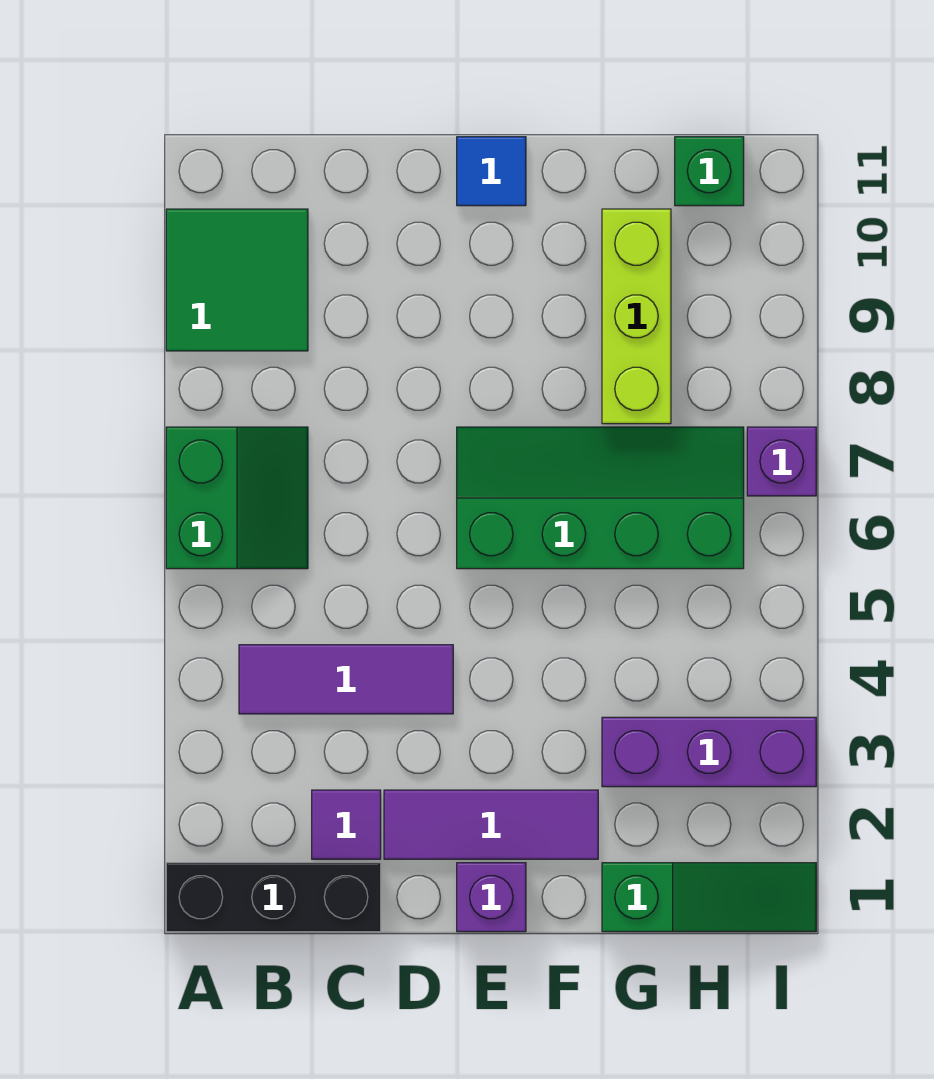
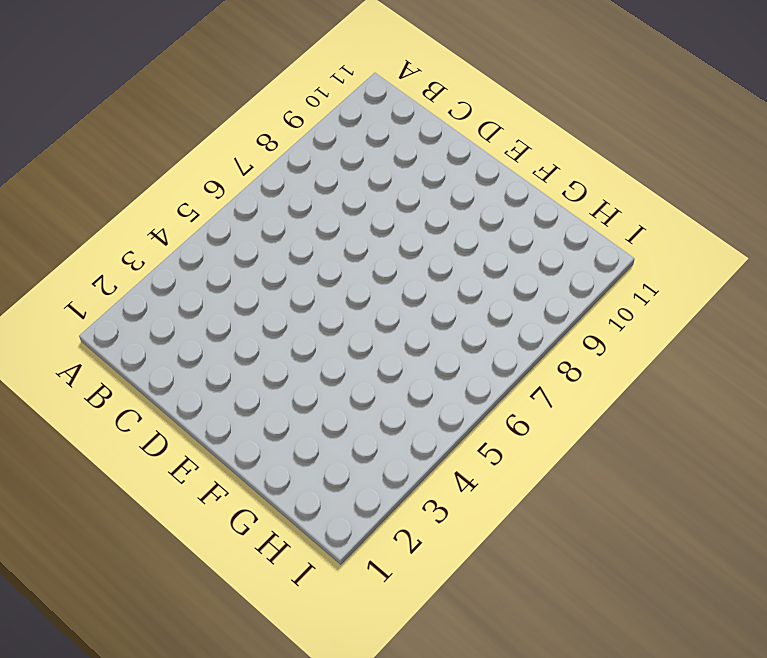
none -> black brick A1:C1 level 1
none -> green slope A6:B7 level 1 top A
none -> green tile A9:B10 level 1

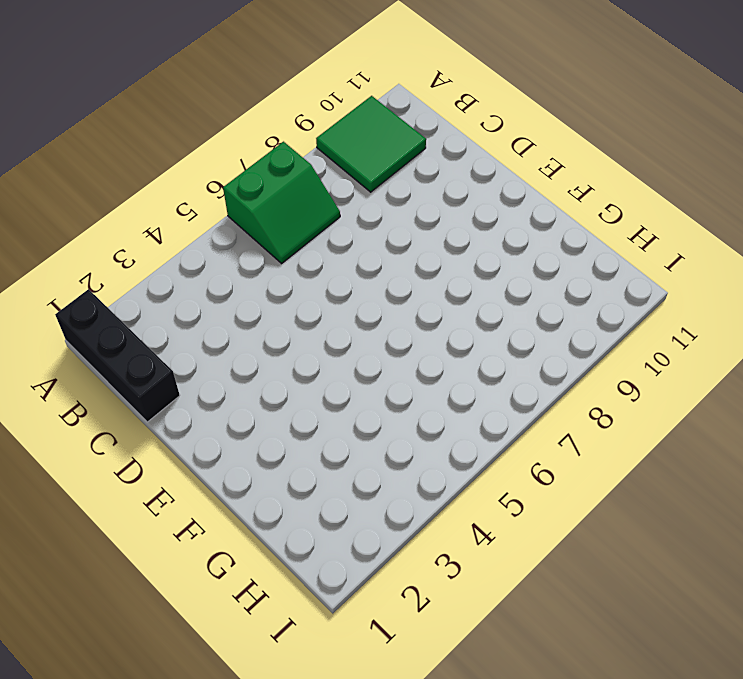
none -> purple tile B4:D4 level 1
none -> purple tile C2 level 1
none -> purple tile D2:F2 level 1

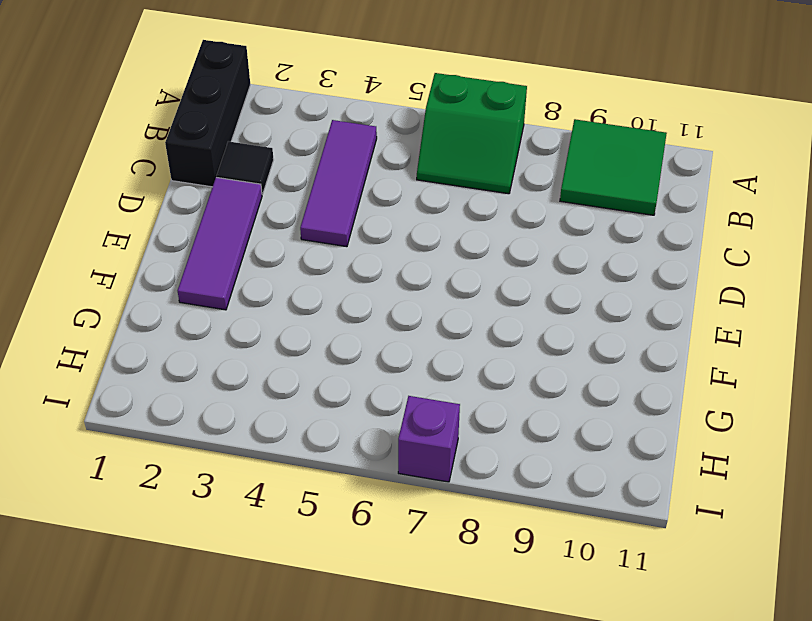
black tile C2 level 1 -> purple tile C2 level 1
none -> purple brick E1 level 1
none -> green slope E6:H7 level 1 top 6
none -> blue tile E11 level 1

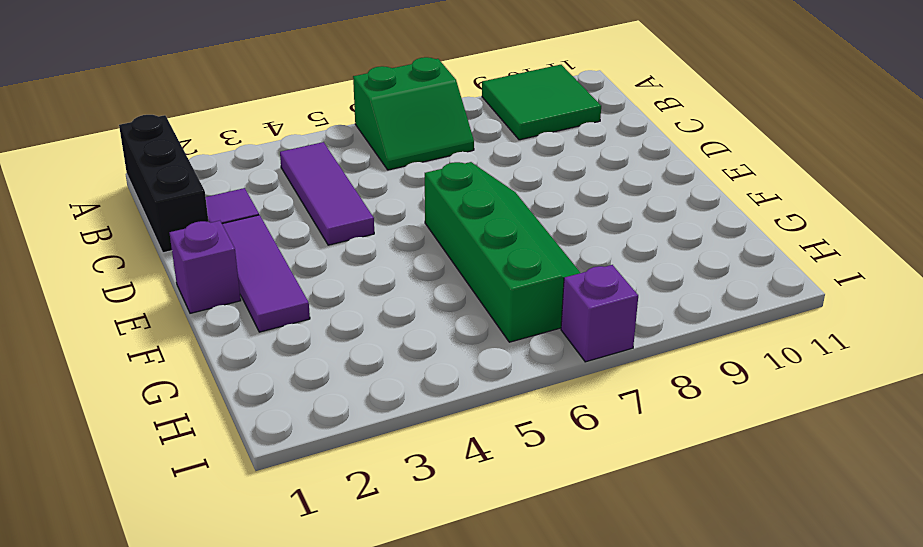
none -> blue tile E11 level 1
none -> green slope G1:I1 level 1 top G
none -> purple brick G3:I3 level 1

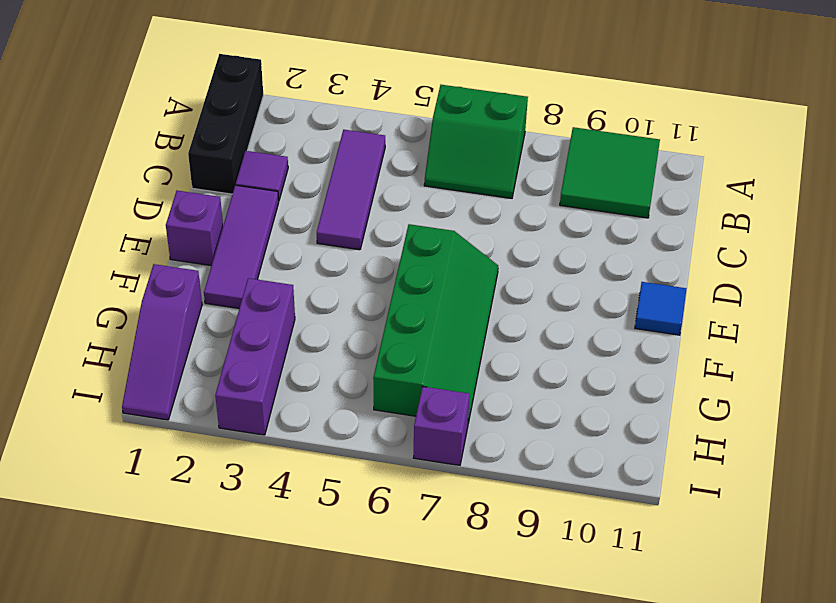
purple slope G1:I1 level 1 top G -> green slope G1:I1 level 1 top G
none -> lime brick G8:G10 level 1
none -> green brick H11 level 1

